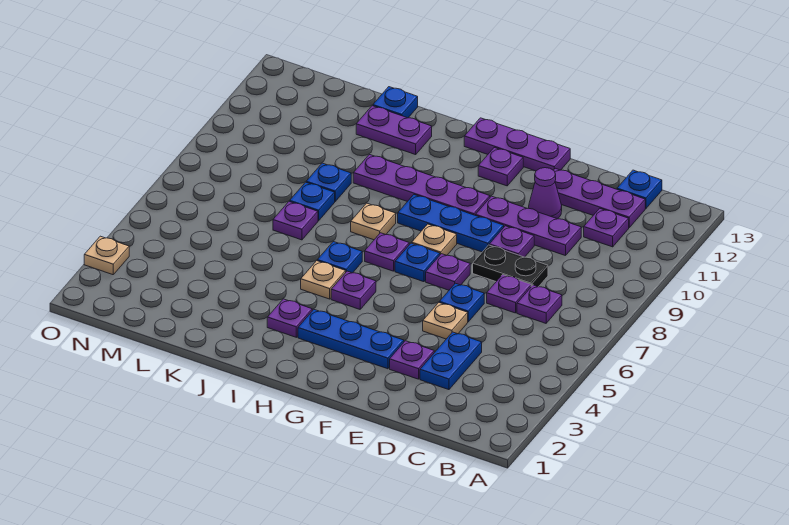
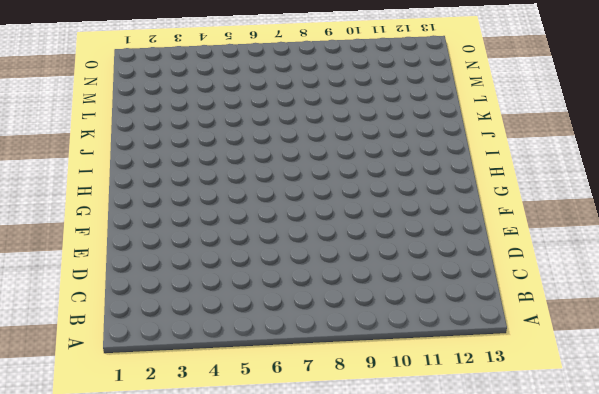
none -> purple plate C7 level 1
none -> purple plate C11 level 1
none -> purple plate C12:E12 level 1
none -> blue plate C13 level 1

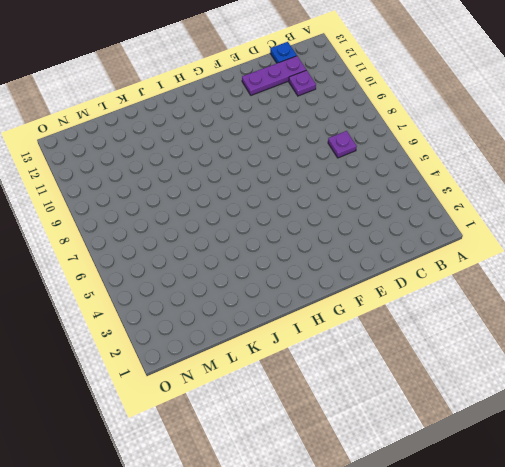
none -> blue plate D3:D4 level 1
none -> purple plate D7 level 1
none -> black plate D8:E8 level 1
none -> purple plate D10:F10 level 1

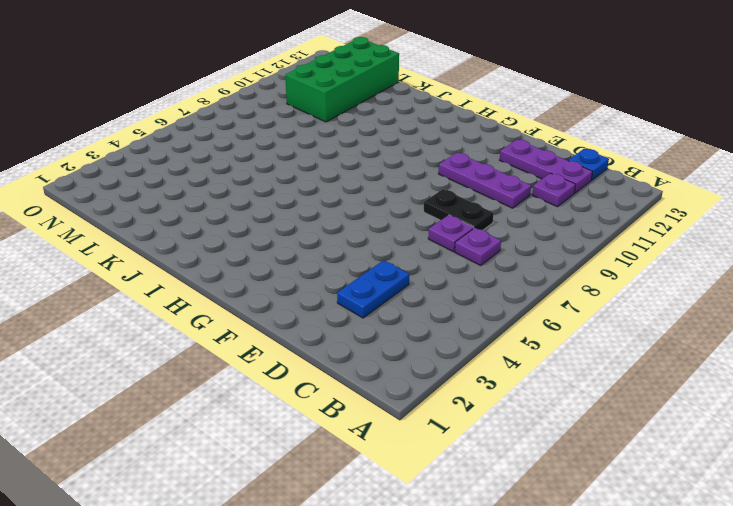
green brick L10:M13 level 1 -> none
none -> purple plate E3 level 1
none -> tan plate E5 level 1
none -> blue plate E6 level 1
none -> purple plate E9 level 1

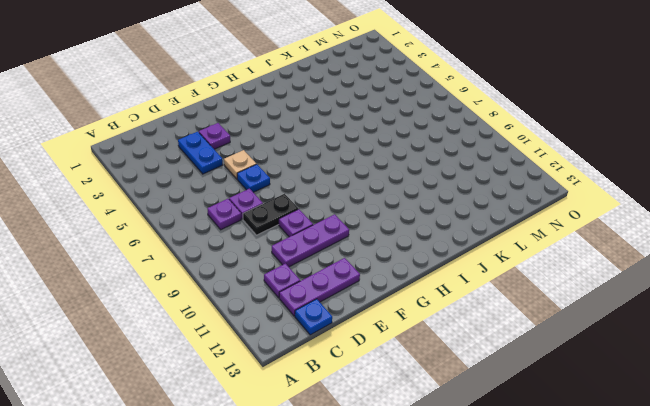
none -> purple cone E11 level 1
none -> blue plate F3:H3 level 1
none -> purple plate F7 level 1
none -> blue plate F9:H9 level 1

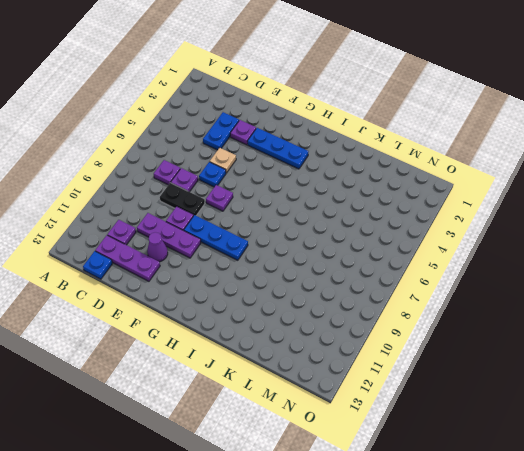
none -> purple plate F13:H13 level 1
none -> blue plate G7 level 1
none -> tan plate G8 level 1
none -> purple plate G10:J10 level 1

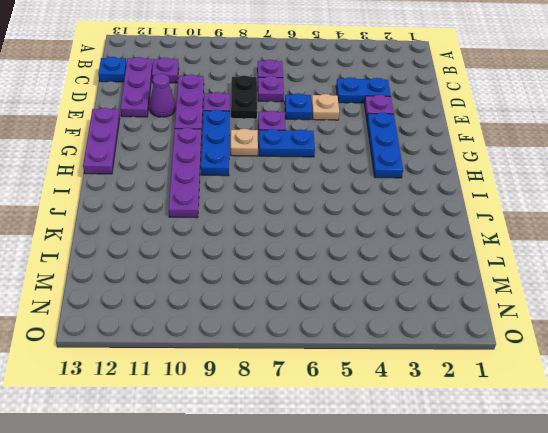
blue plate G6:G7 level 1 -> blue plate G7 level 1
none -> purple plate G12 level 1
none -> purple plate H5 level 1
none -> purple plate H7 level 1
none -> purple plate I3 level 1

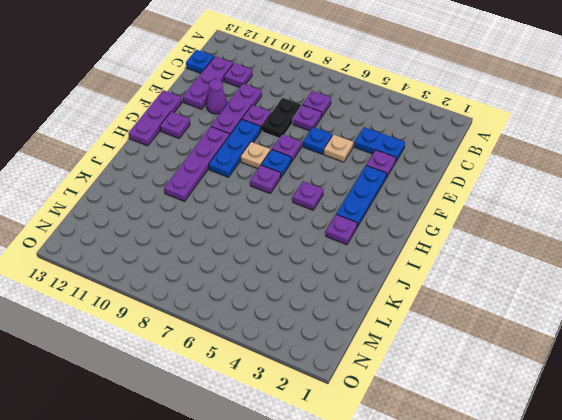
none -> tan plate I5 level 1
none -> blue plate I6 level 1
none -> tan plate I8 level 1
none -> purple plate J12:K12 level 1

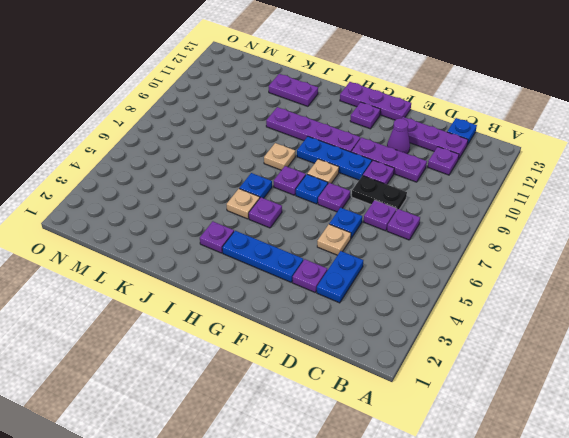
none -> purple plate K7 level 1
none -> blue plate K8 level 1
none -> blue plate K9 level 1
none -> blue plate K13 level 1

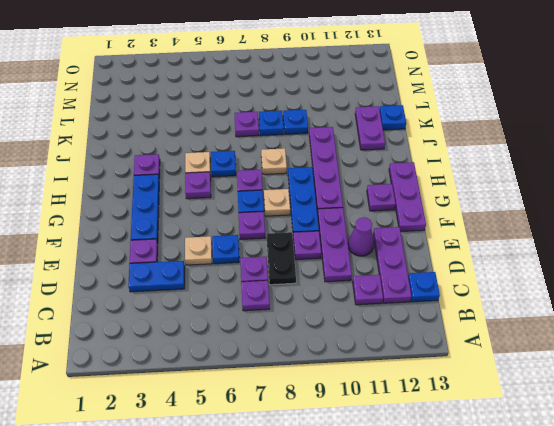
none -> tan plate O3 level 1

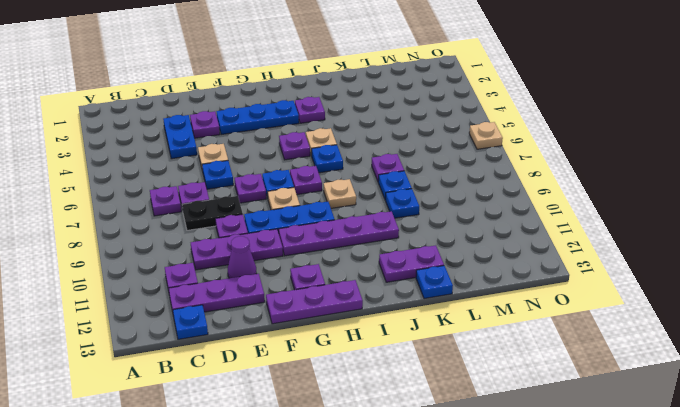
tan plate O6 level 1 -> tan plate O3 level 1

